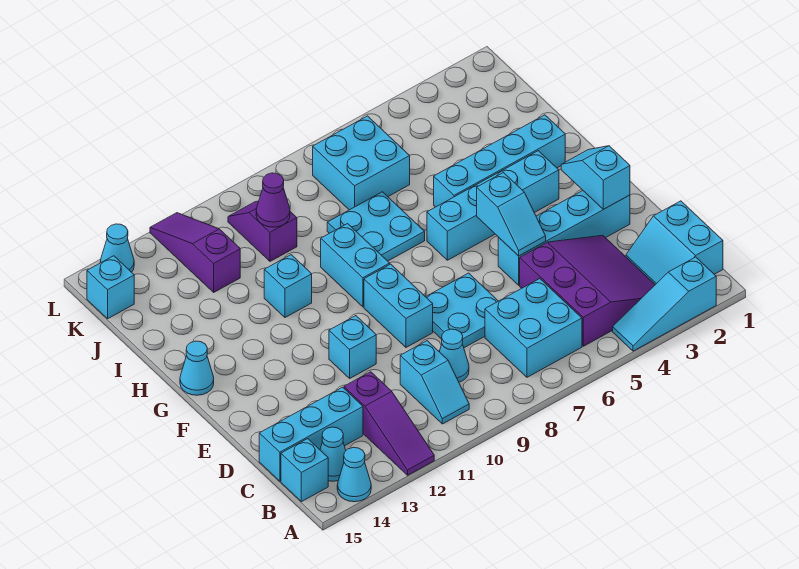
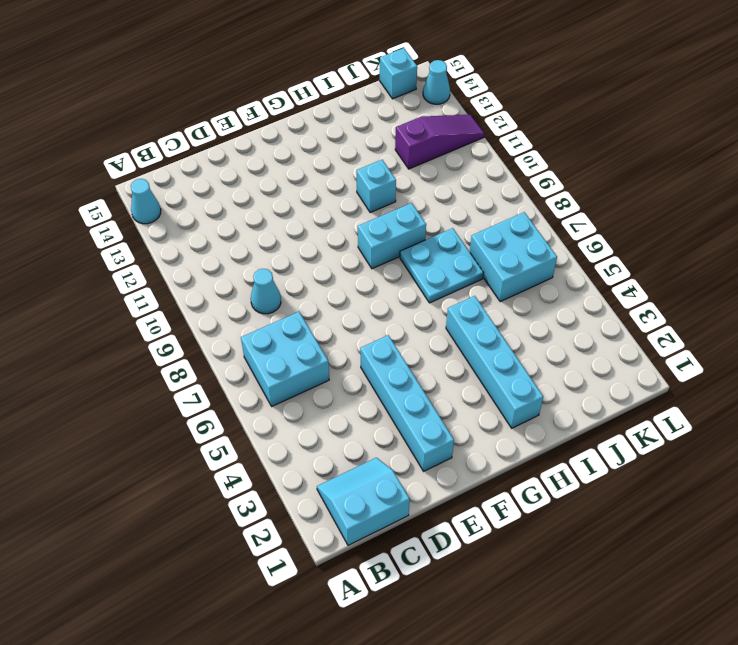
none -> cyan slope A2:A4 level 1 top 2
none -> purple slope A12:C12 level 1 top C
none -> purple slope B3:D5 level 1 top 5

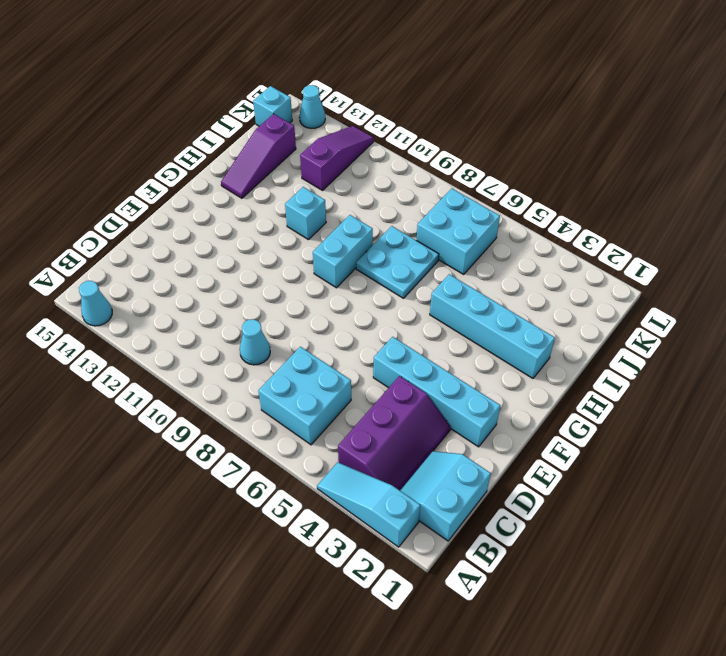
purple slope B3:D4 level 1 top 4 -> purple slope B3:D5 level 1 top 5
purple slope H14:J14 level 1 top J -> purple slope A12:C12 level 1 top C
none -> cyan slope B10:C10 level 1 top C
none -> cyan cone B14 level 1
none -> cyan brick B15 level 1

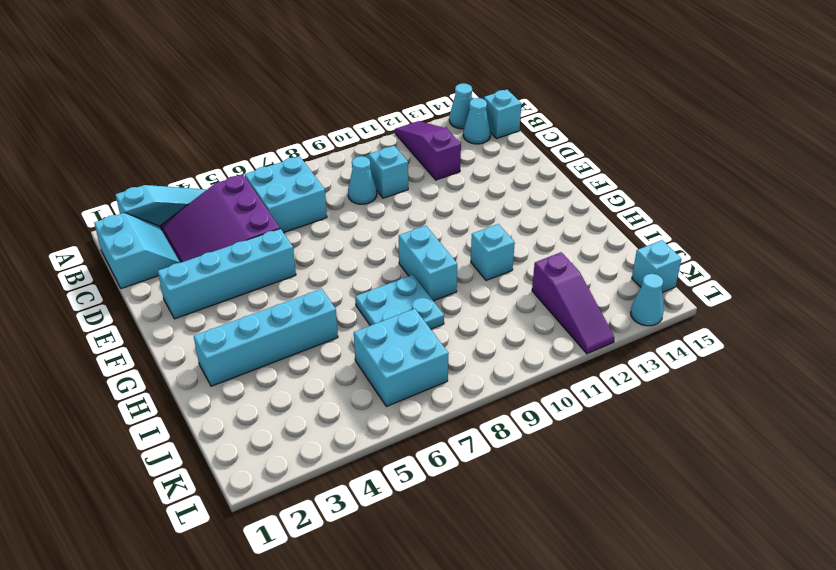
none -> cyan brick C13:C15 level 1
none -> cyan plate D7:E8 level 1
none -> cyan brick E9:F9 level 1

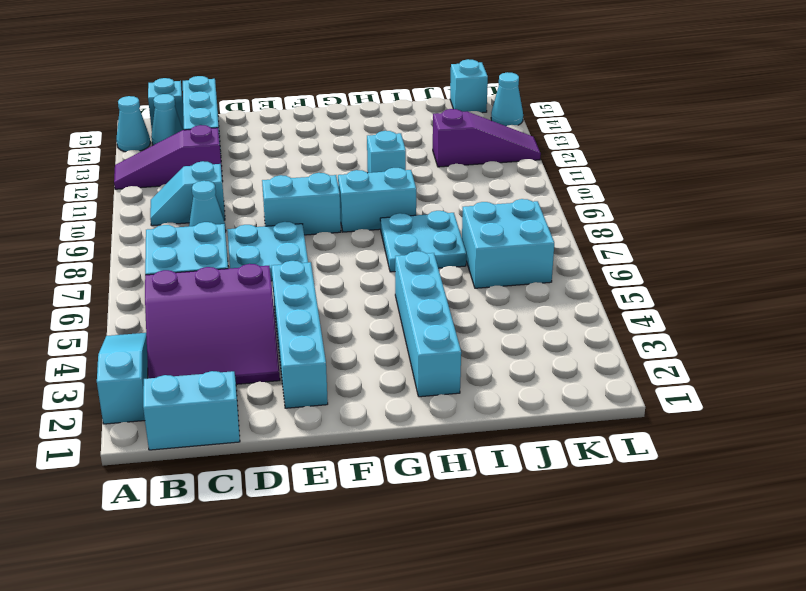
none -> cyan brick E11 level 1
none -> cyan brick G3:G6 level 1
none -> cyan cone G15 level 1

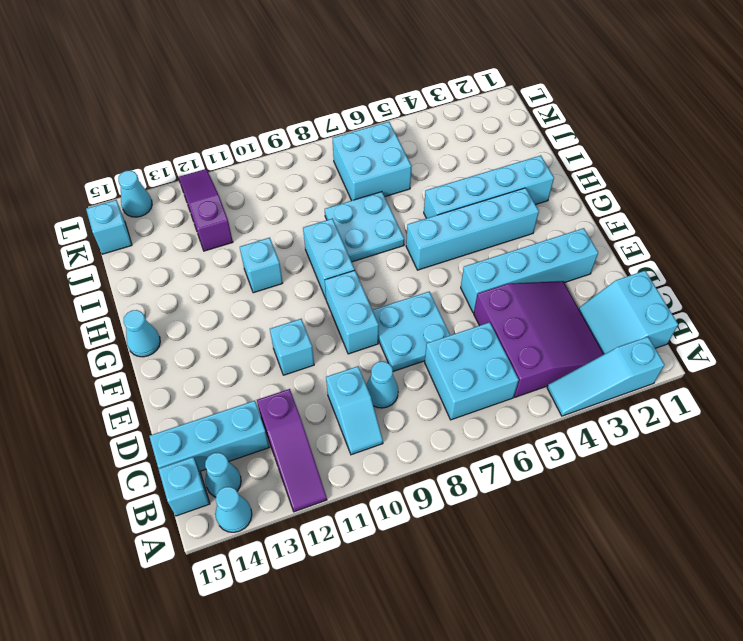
none -> purple slope J10:K10 level 1 top J
none -> cyan slope E2:F2 level 2 top E
none -> cyan slope E5:F5 level 2 top F

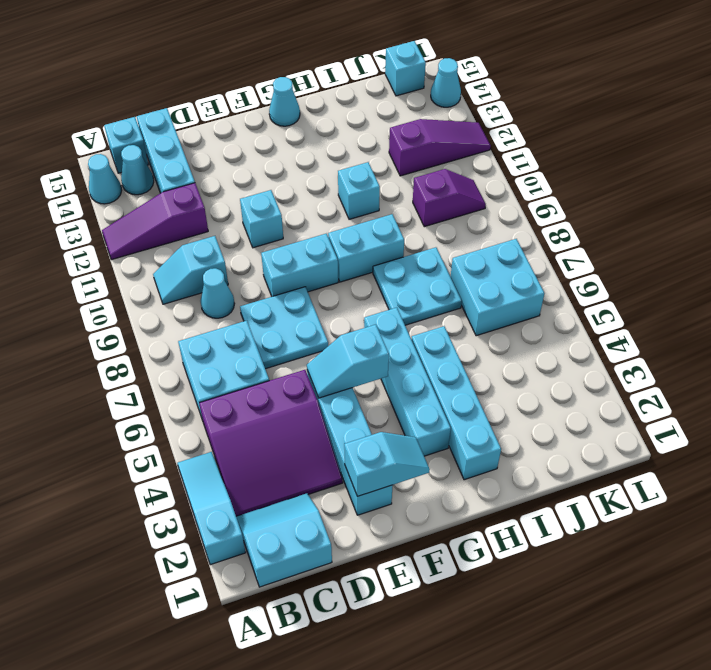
none -> purple cone J10 level 2

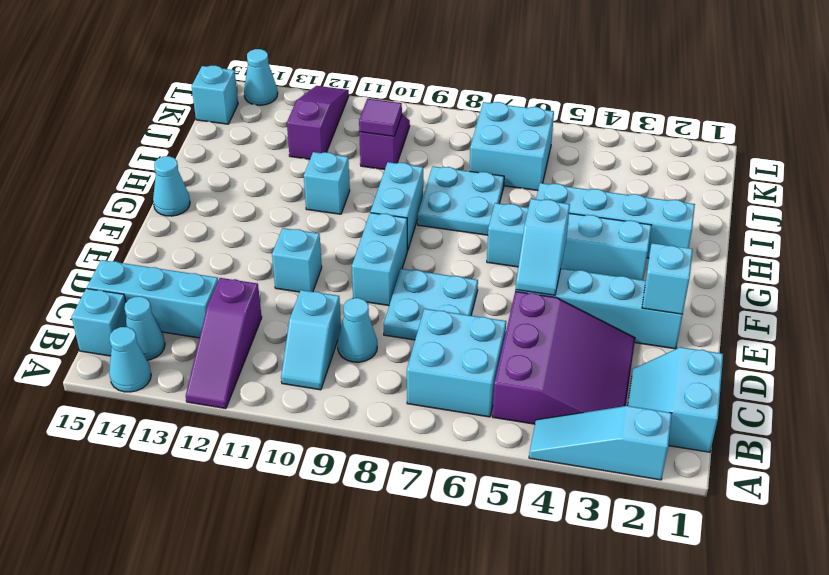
purple tile J10 level 2 -> purple cone J10 level 2

